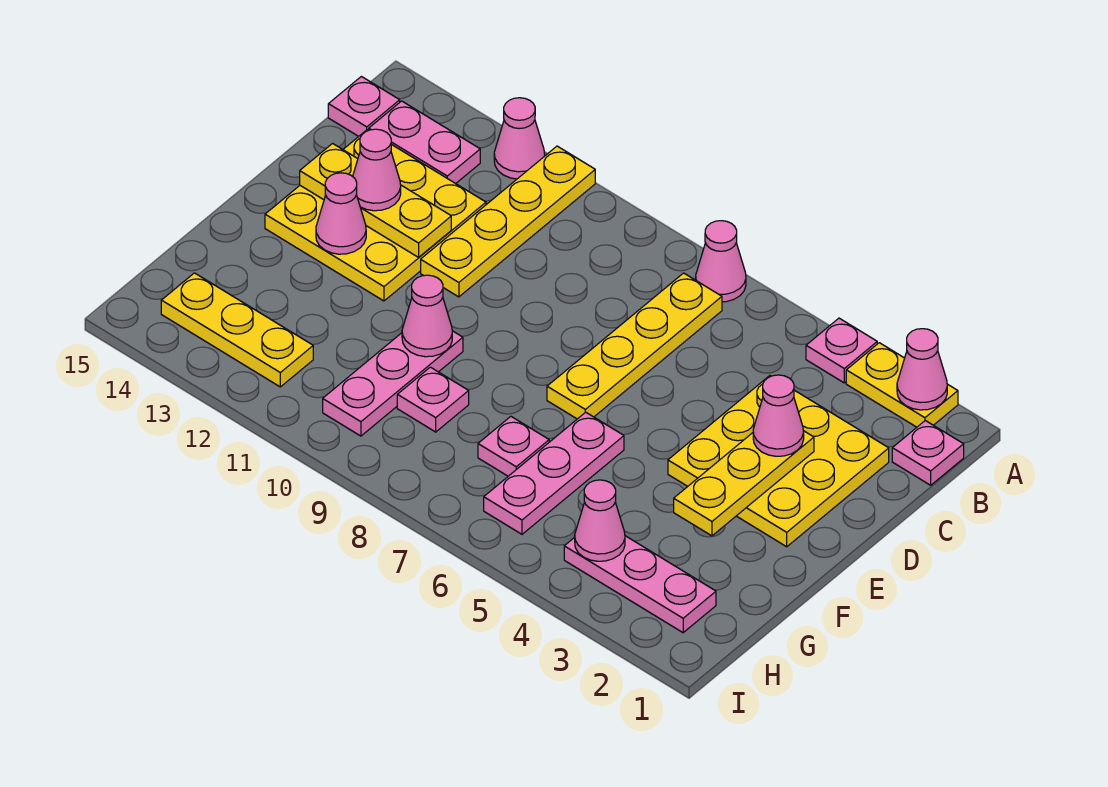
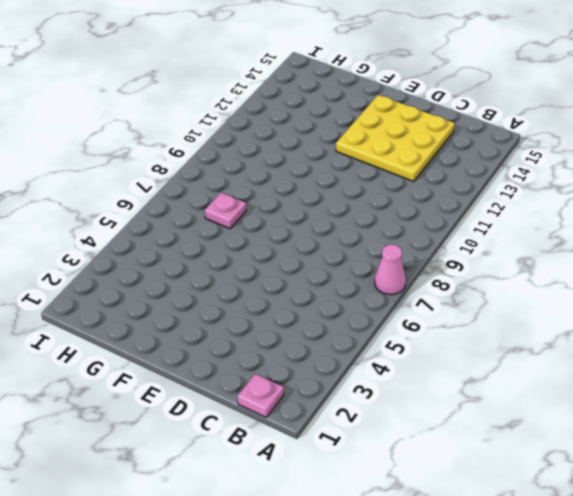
none -> yellow plate A2:A3 level 1
none -> pink plate A4 level 1
none -> yellow plate A11:D11 level 1

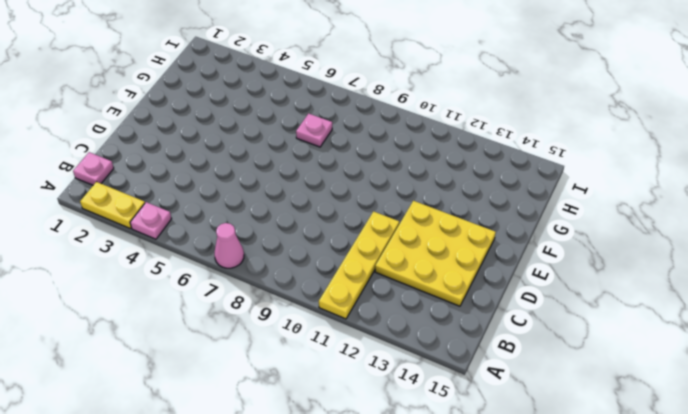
none -> pink cone A12 level 1
none -> yellow plate B7:E7 level 1
none -> pink plate B13:B14 level 1

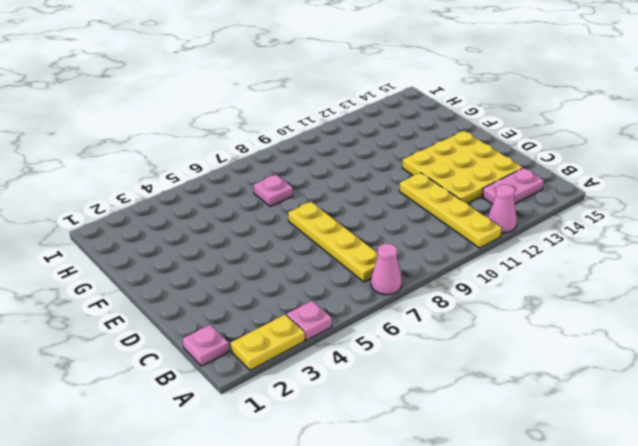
none -> pink plate B15 level 1
none -> yellow plate C2:E4 level 1
none -> pink plate F6:H6 level 1

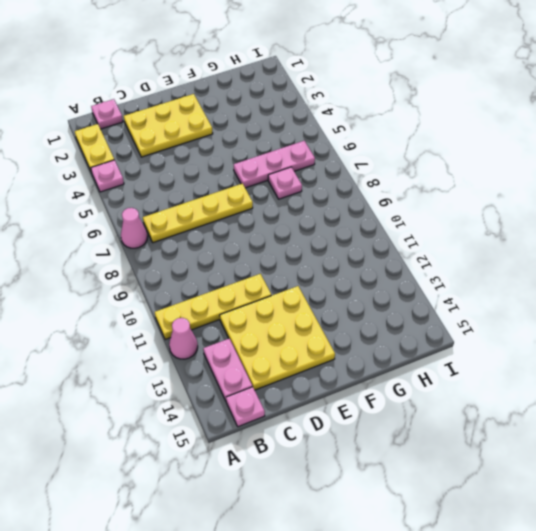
yellow plate C2:E3 level 1 -> yellow plate C2:E4 level 1
none -> pink plate F10:H10 level 1
none -> pink plate G9 level 1
none -> pink plate H2:H4 level 1

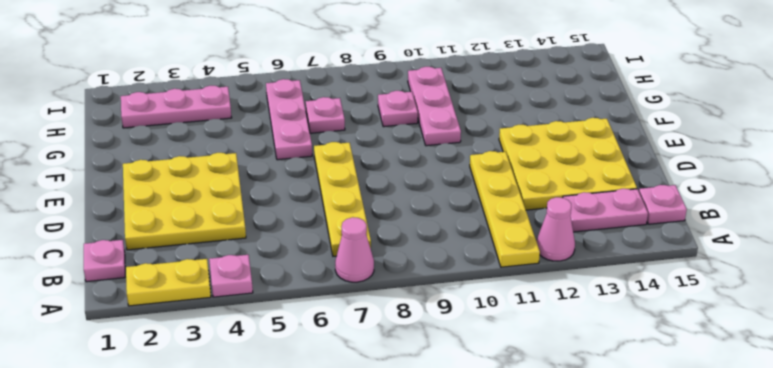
none -> yellow plate H12:H14 level 1
none -> pink cone A2 level 2
none -> yellow plate D3:F3 level 2

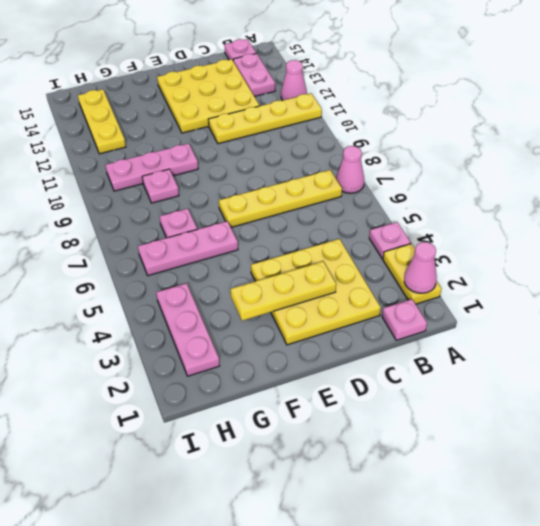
none -> yellow plate D12:D14 level 2
none -> pink cone E13 level 2
none -> pink cone F10 level 2

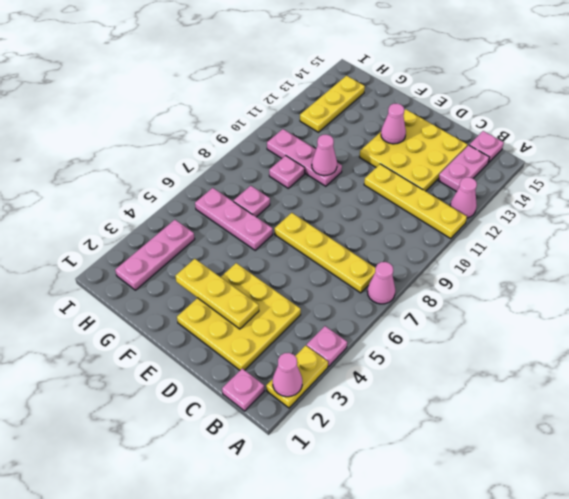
none -> yellow plate D12:D14 level 2
none -> pink cone H4 level 2
none -> pink cone D3 level 3

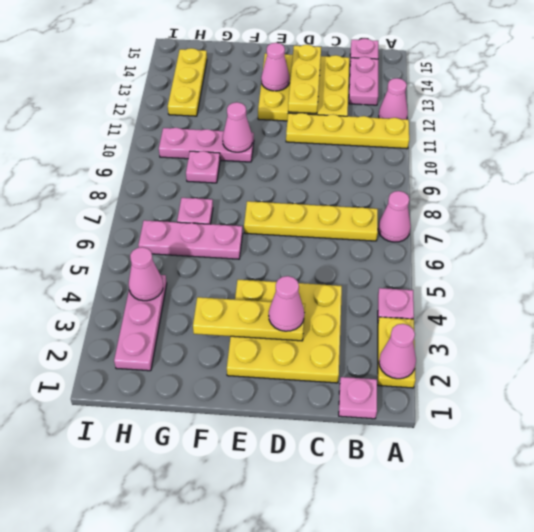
none -> pink cone D13 level 3

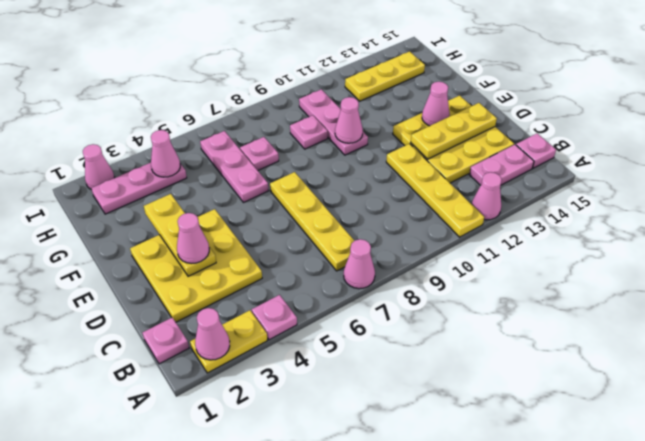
pink cone I2 level 1 -> pink cone D13 level 3

